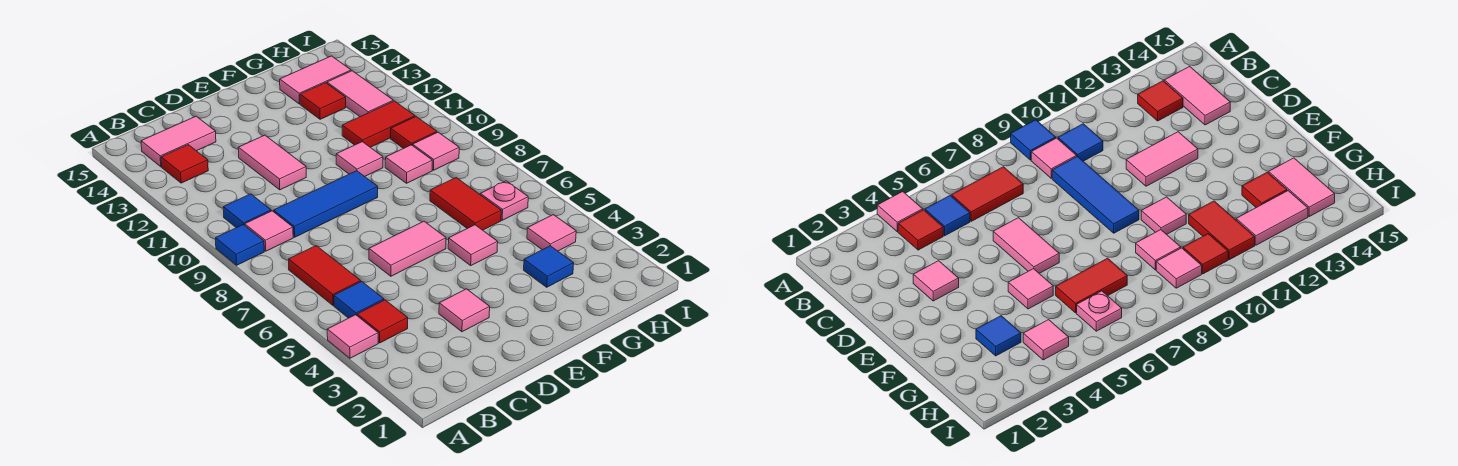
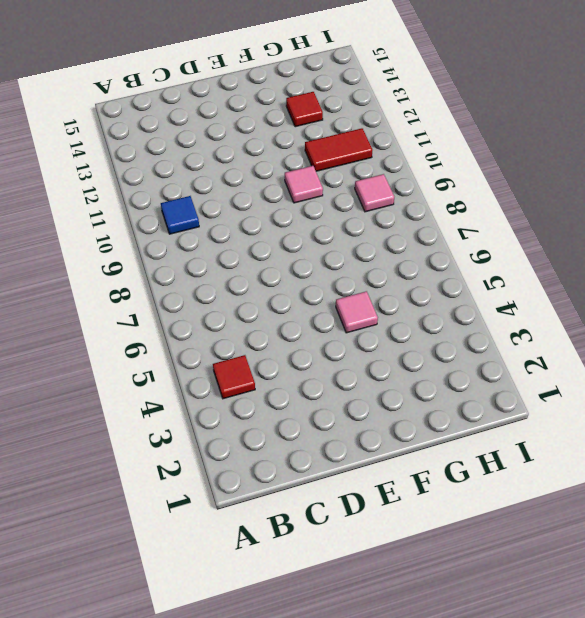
none -> pink tile A4 level 1
none -> blue tile A9 level 1
none -> blue tile B5 level 1

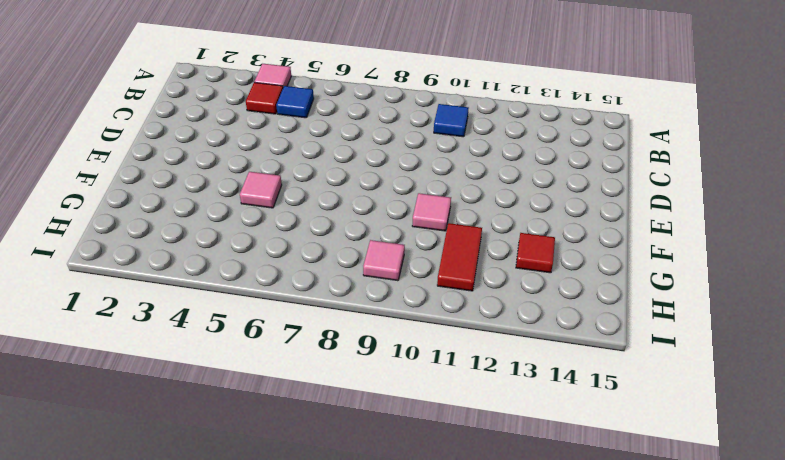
none -> blue tile A9 level 1
none -> red tile B6:B7 level 1
none -> pink tile B9 level 1

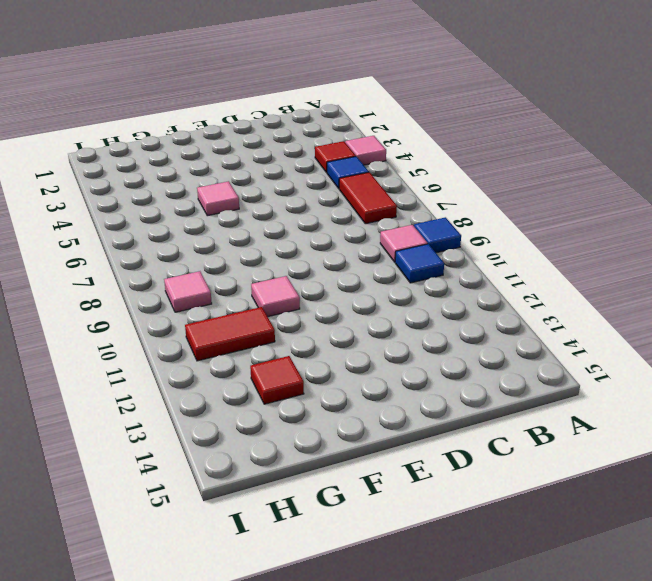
none -> red tile B13 level 1
none -> pink tile B14:C14 level 1
none -> blue tile C9:E9 level 1

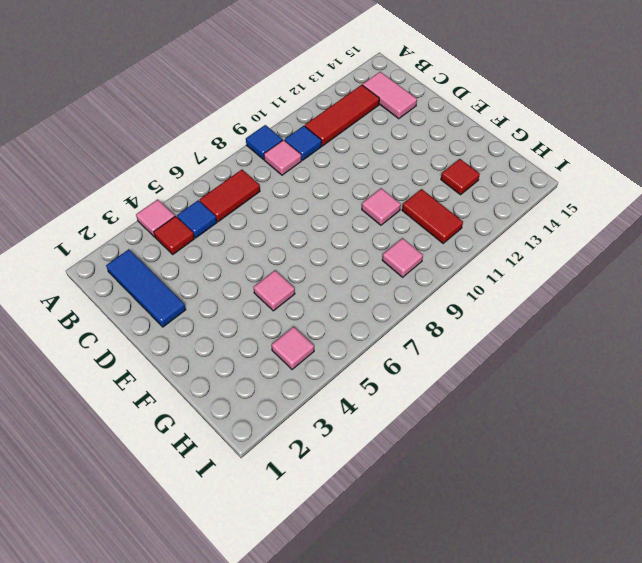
blue tile B2:D2 level 1 -> blue tile C9:E9 level 1
red tile B11:B13 level 1 -> red tile B13 level 1
none -> pink tile D3 level 1
none -> pink tile D6:E6 level 1
none -> pink tile D11:D12 level 1

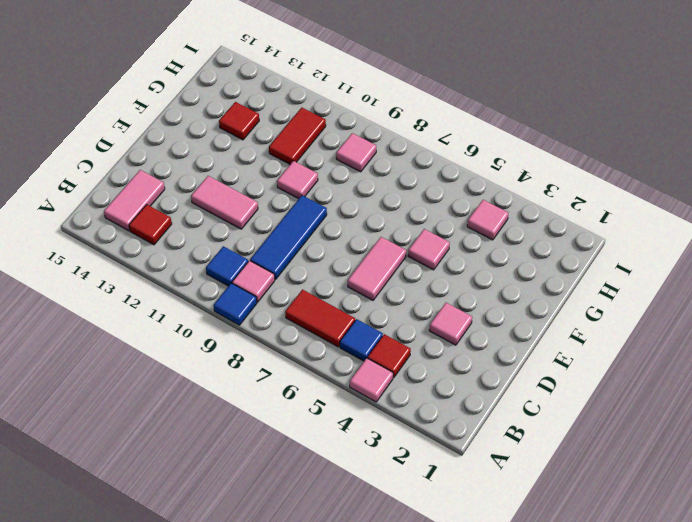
none -> blue tile G3 level 1
none -> red tile G6:G7 level 1
none -> pink tile G9 level 1

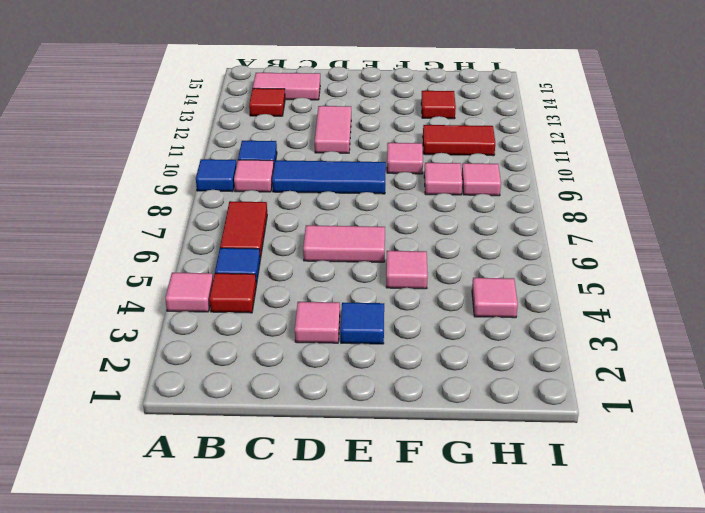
blue tile E3 level 1 -> blue tile G3 level 1
none -> red tile G6:G7 level 1
none -> pink tile G14:H14 level 1
none -> pink plate H6 level 1

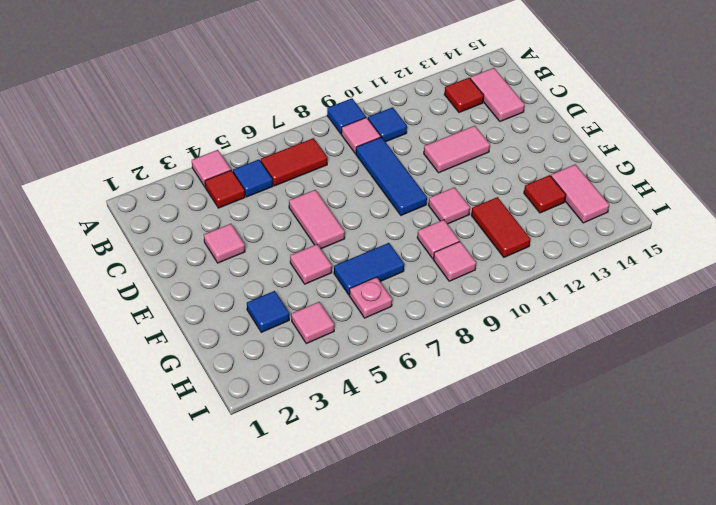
blue tile G6:G7 level 1 -> red tile G6:G7 level 1
none -> red tile H10 level 1
none -> pink tile H12:H13 level 1

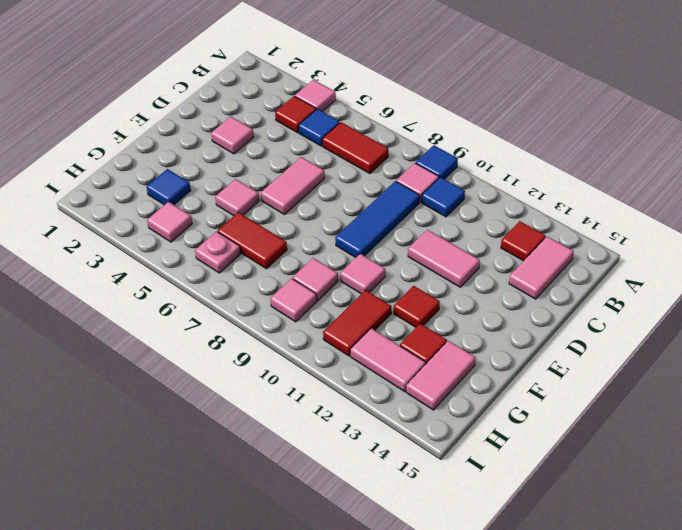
red tile F12 level 1 -> red tile H10 level 1

